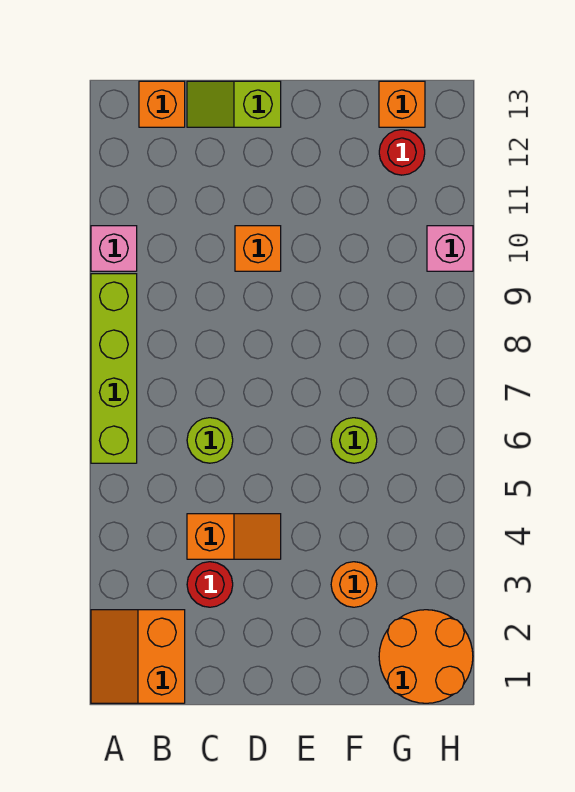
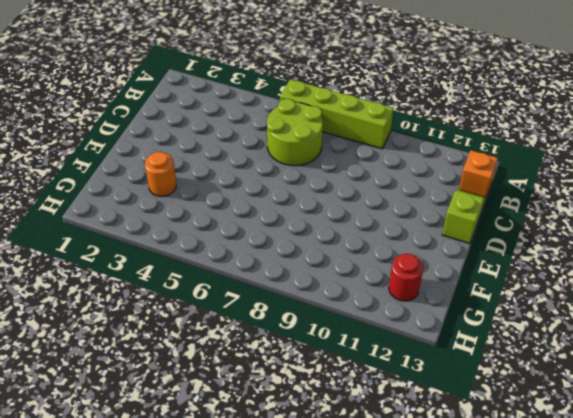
lime round brick B6:C7 level 1 -> lime round brick C6 level 1
none -> orange slope A1:B2 level 1 top B
none -> pink brick A10 level 1
none -> red round brick C3 level 1

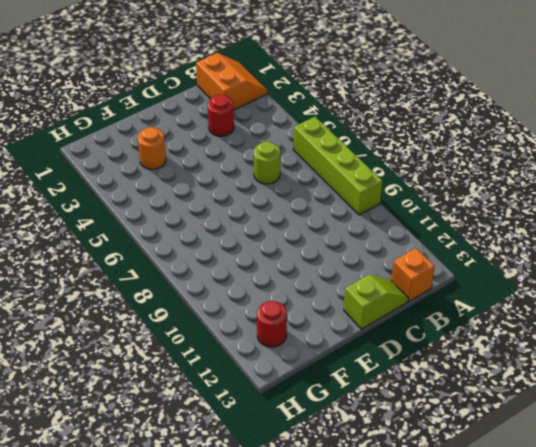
none -> pink brick A10 level 1
none -> orange slope C4:D4 level 1 top C
none -> orange brick D10 level 1

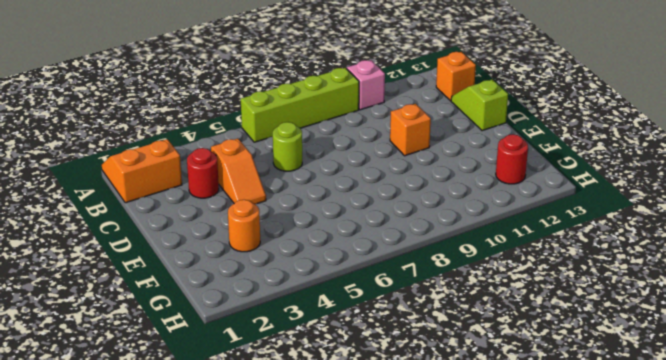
none -> lime round brick F6 level 1
none -> orange round brick G1:H2 level 1
none -> orange brick G13 level 1

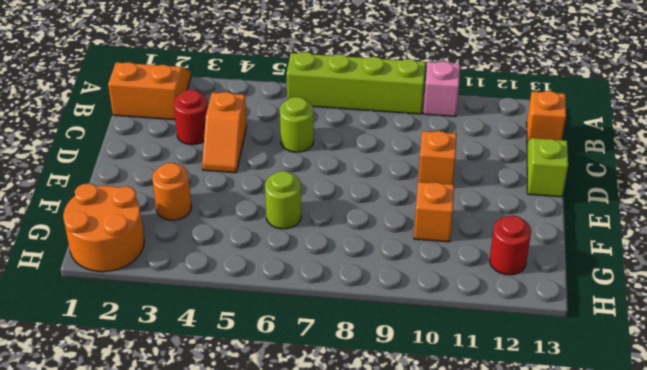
orange brick F10 level 1 -> orange brick G13 level 1
none -> pink brick H10 level 1

